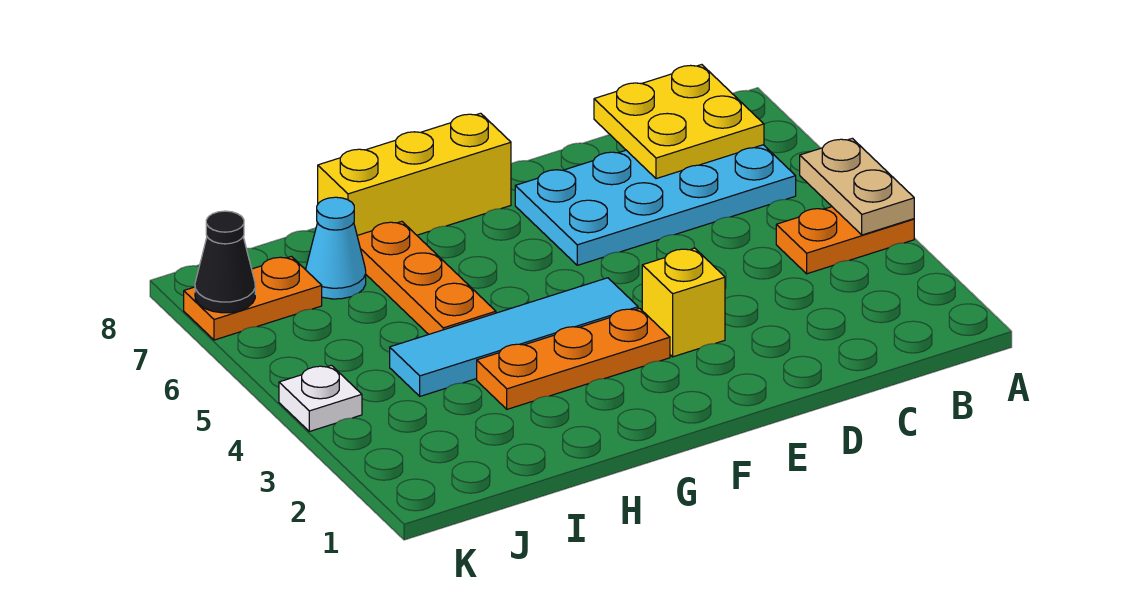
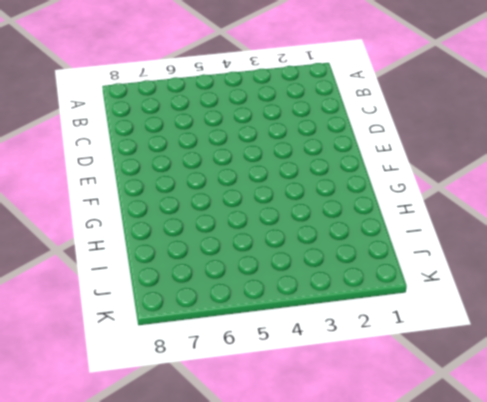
none -> orange plate A4:B4 level 1
none -> cyan plate B6:E7 level 1
none -> yellow brick E3 level 1

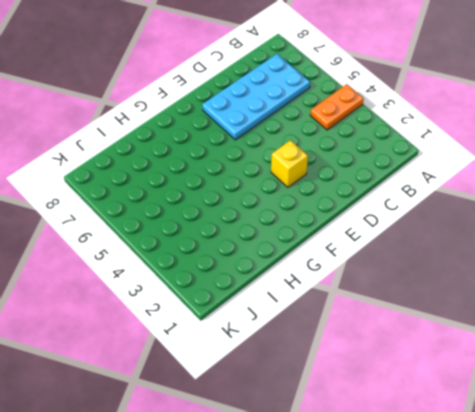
none -> orange plate F3:H3 level 1
none -> cyan tile F4:I4 level 1
none -> yellow brick F8:H8 level 1

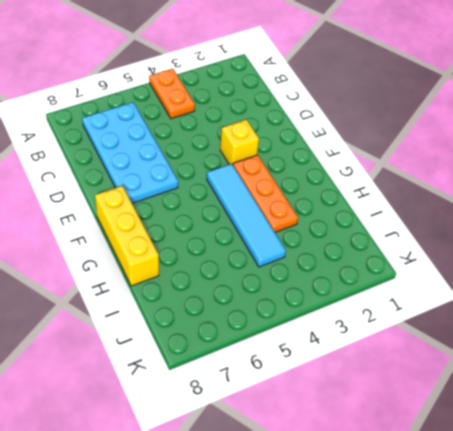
none -> orange plate H5:H7 level 1
none -> cyan cone I7 level 1
none -> orange plate J7:K7 level 1

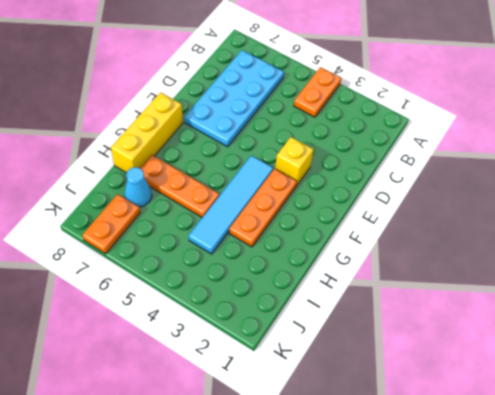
none -> white plate K4 level 1
none -> tan plate A4:A5 level 2
none -> yellow plate B7:C8 level 2

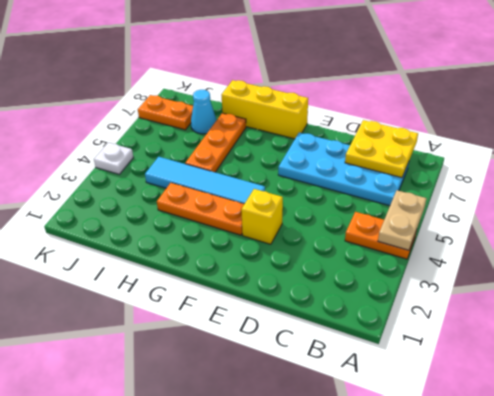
none -> black cone K7 level 2

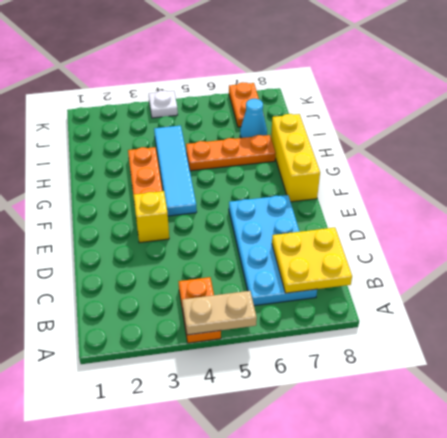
none -> black cone K7 level 2

